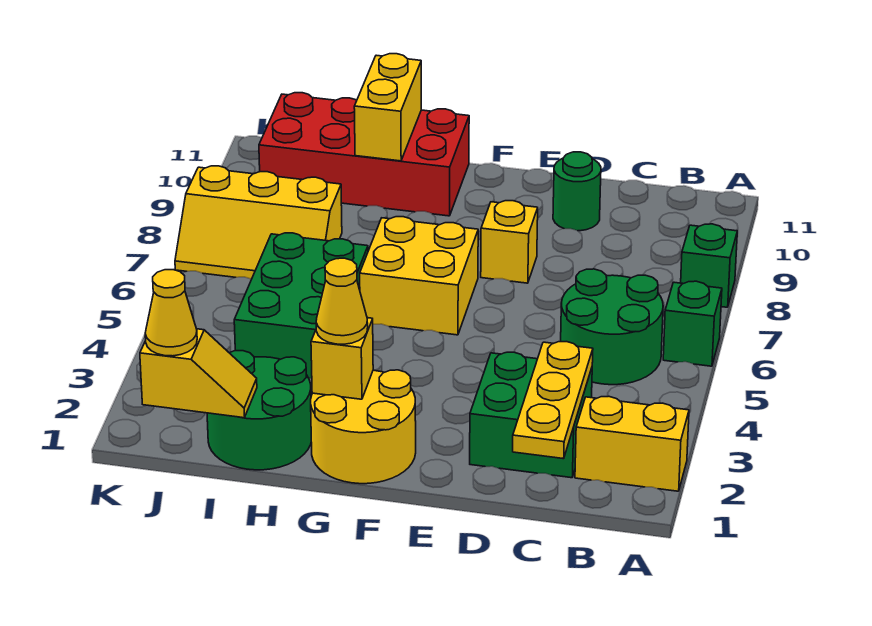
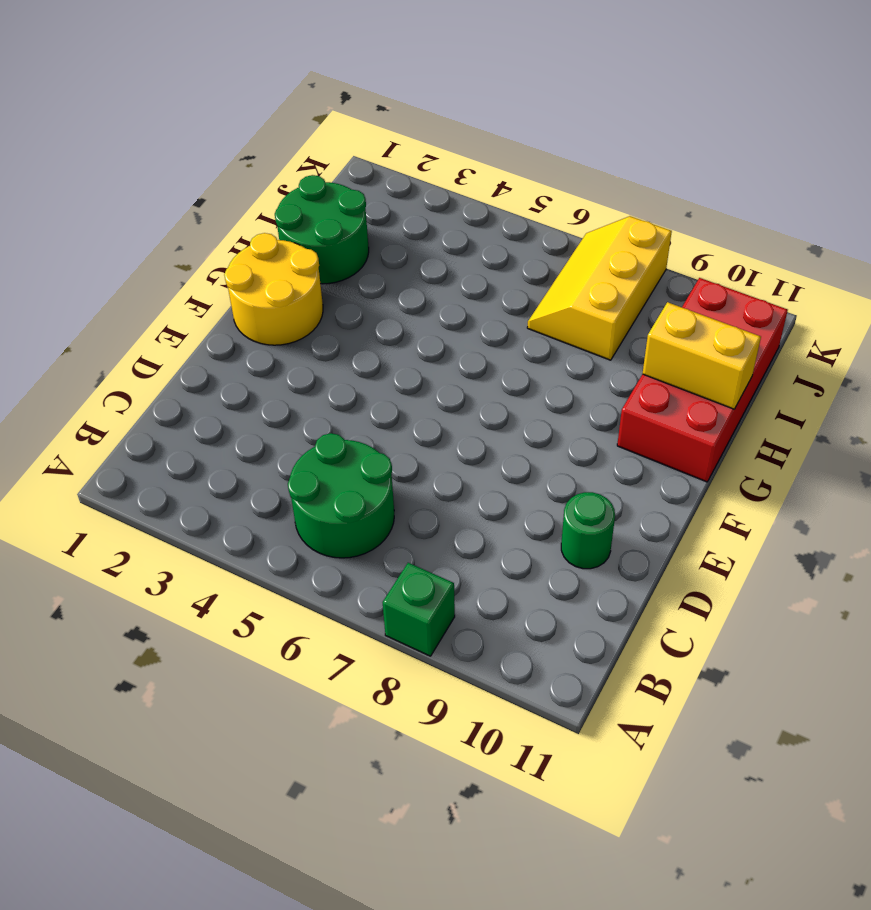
none -> yellow brick A2:B2 level 1
none -> green brick A6 level 1
none -> green brick C2:D3 level 1

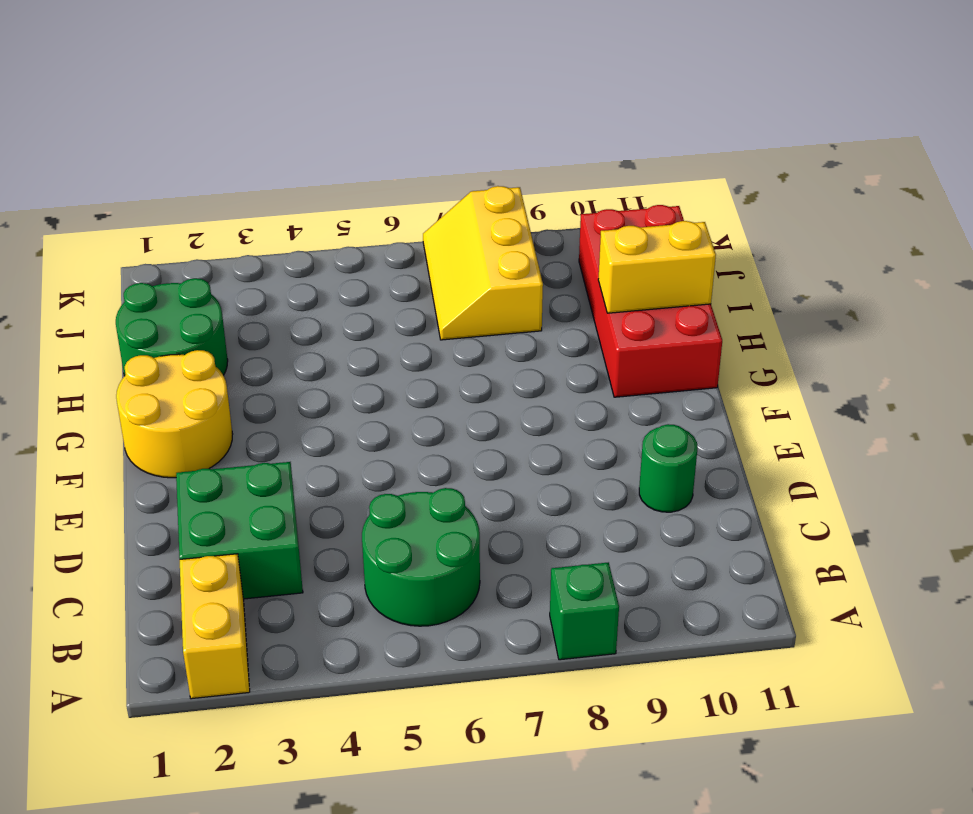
none -> green brick A6 level 1
none -> yellow brick E8 level 1
none -> yellow brick F6:G7 level 1

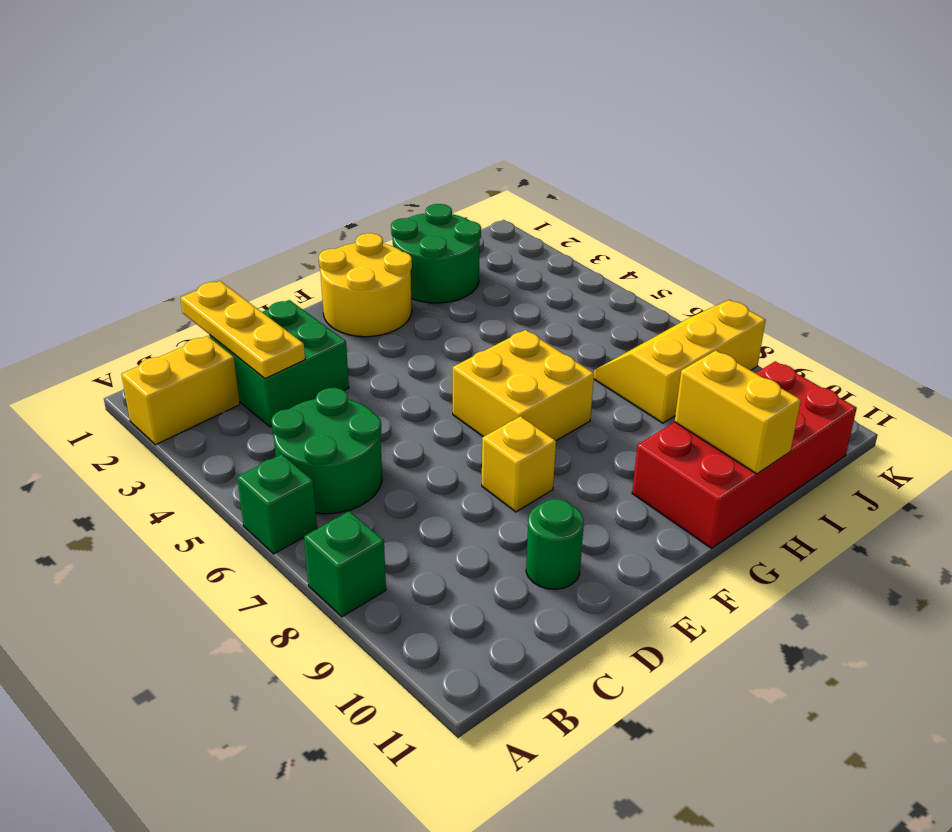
none -> green brick H4:I6 level 1
none -> yellow brick G2 level 2
none -> yellow slope I1:J1 level 2 top J

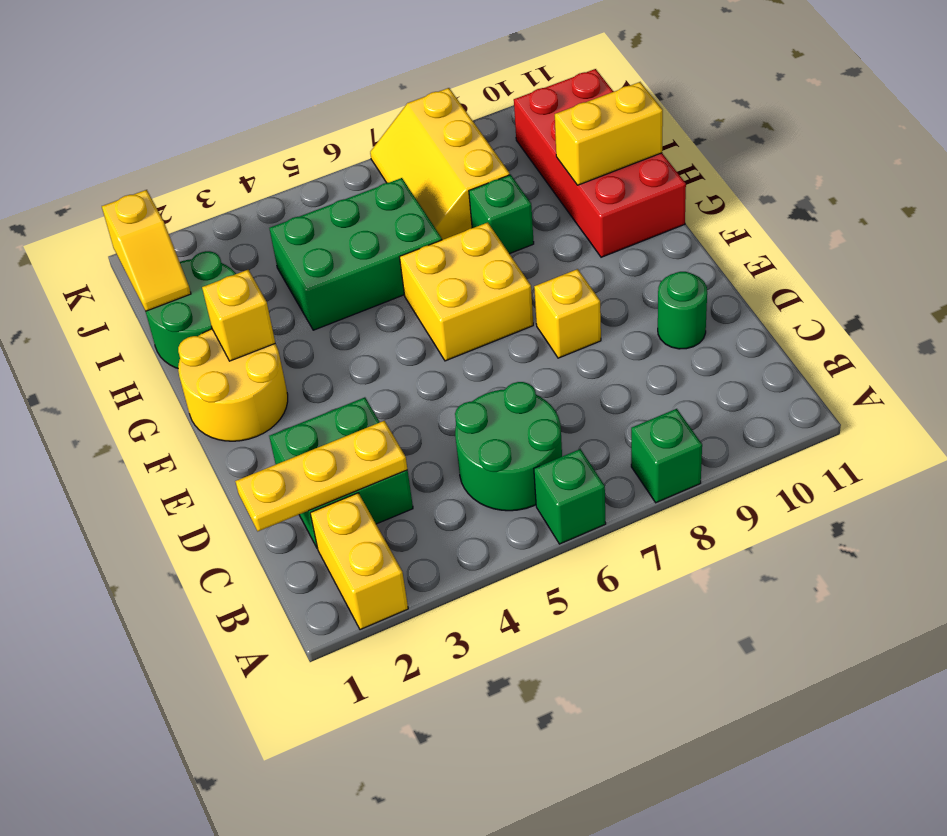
green brick H8 level 1 -> none
none -> yellow cone G2 level 3
none -> yellow cone J1 level 3

